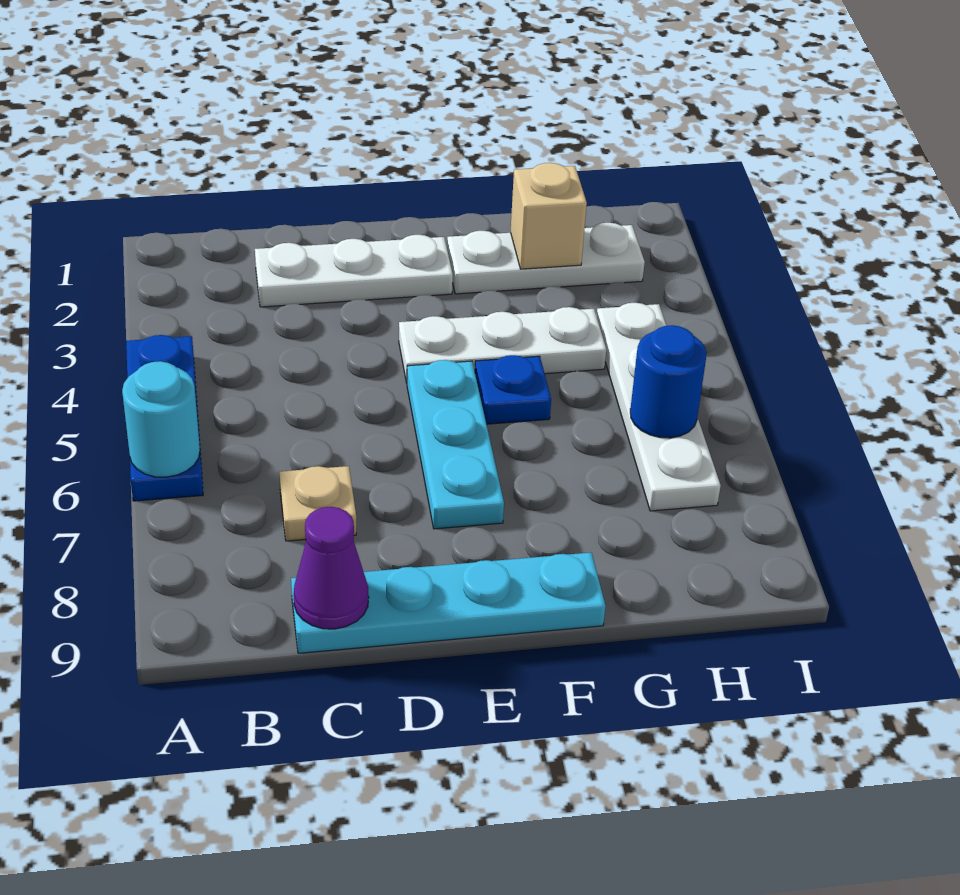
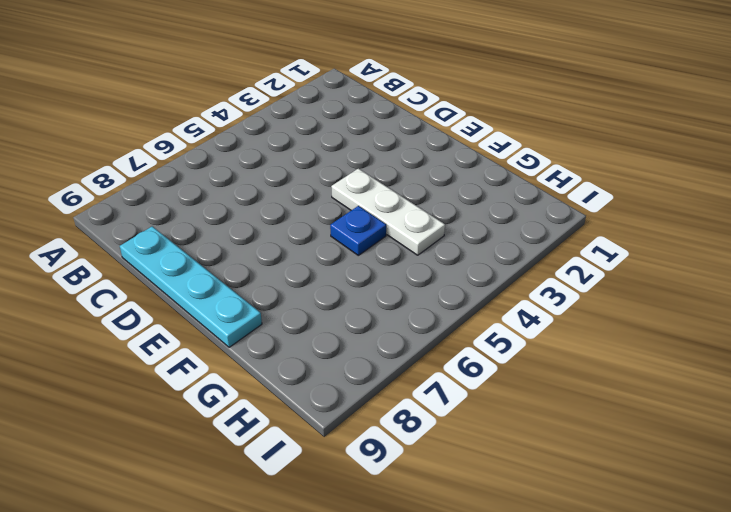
none -> blue plate A4:A6 level 1
none -> white plate C2:E2 level 1
none -> tan plate C7 level 1

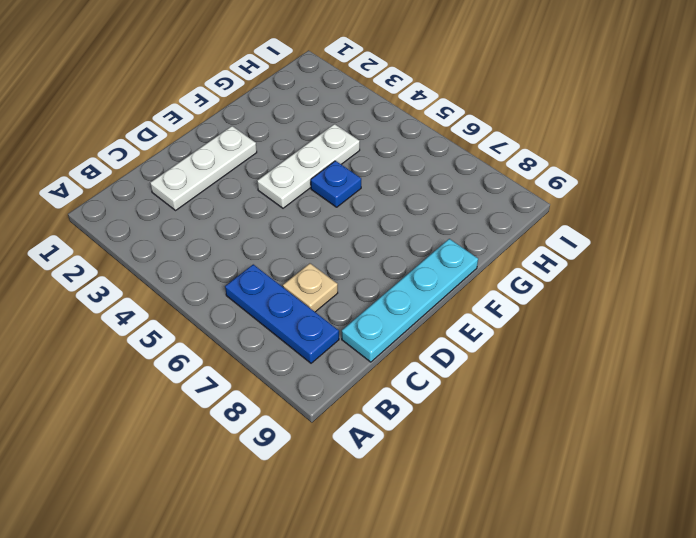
blue plate B6:B8 level 1 -> blue plate A4:A6 level 1
none -> cyan plate E5:E7 level 1
none -> white plate F2:H2 level 1
none -> white plate H4:H7 level 1

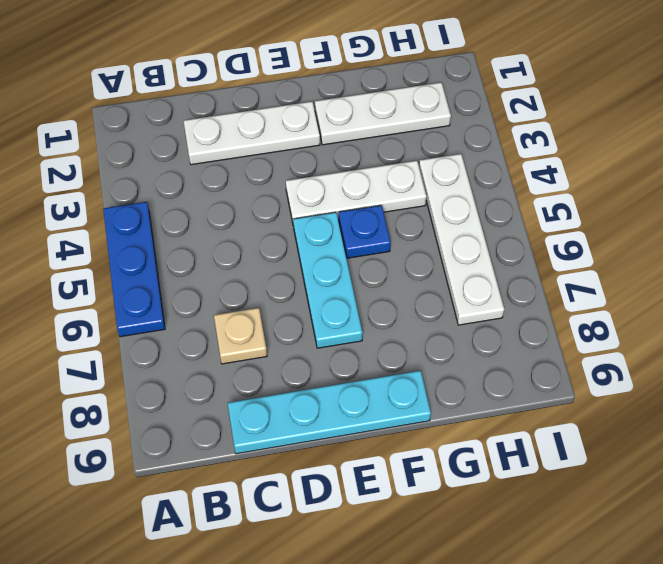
none -> cyan round brick A6 level 2
none -> purple cone C9 level 2
none -> tan brick G2 level 2

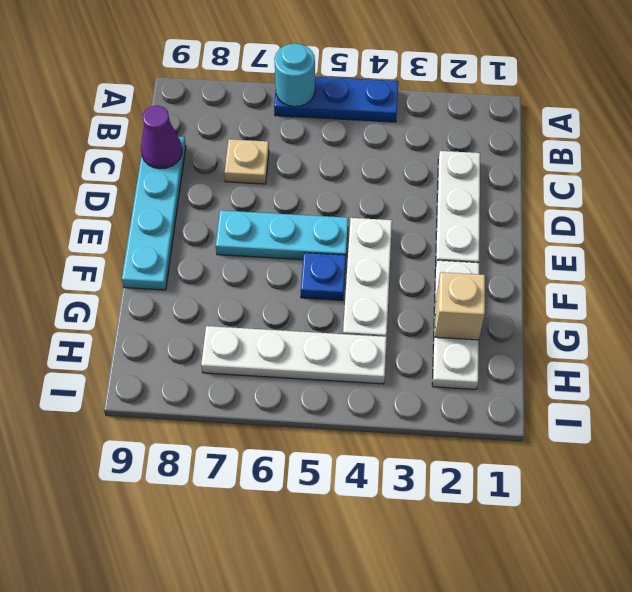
none -> blue round brick H6 level 2

